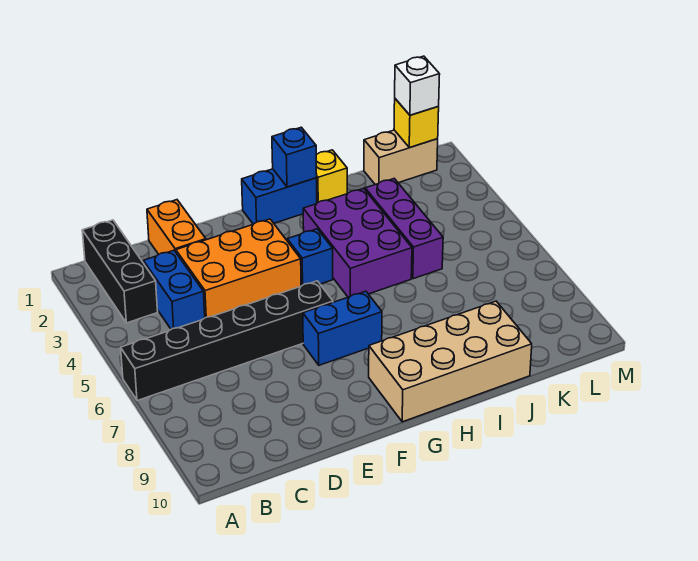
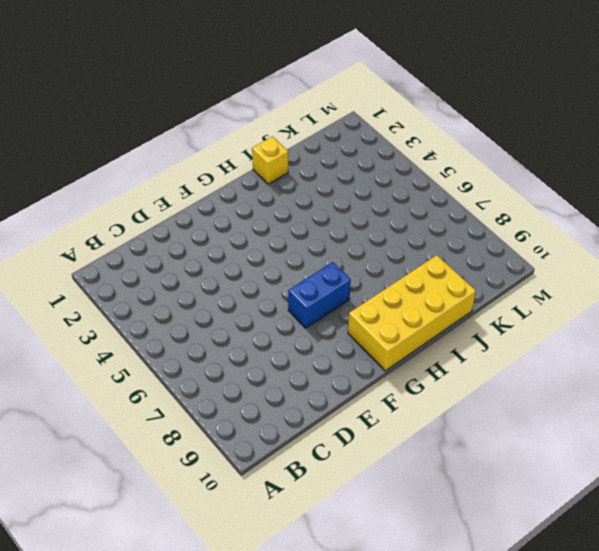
yellow brick G9:J10 level 1 -> tan brick G9:J10 level 1
none -> black brick A6:F6 level 1
none -> black brick B1:B3 level 1
none -> blue brick C3:C4 level 1

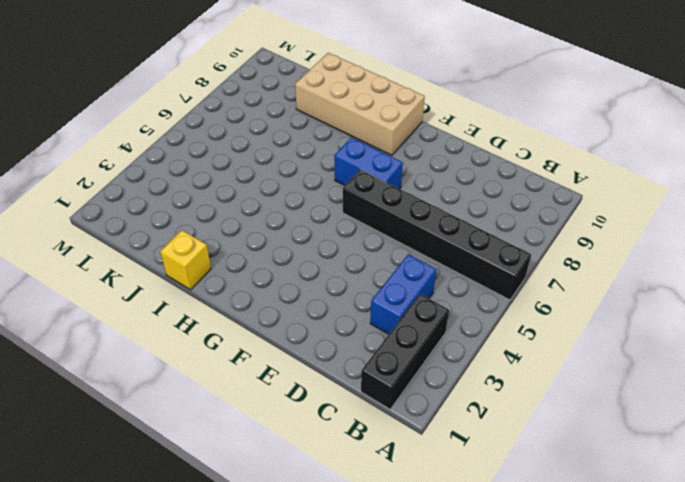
none -> orange brick D1:D2 level 1
none -> orange brick D3:F4 level 1
none -> blue brick G1:H1 level 1

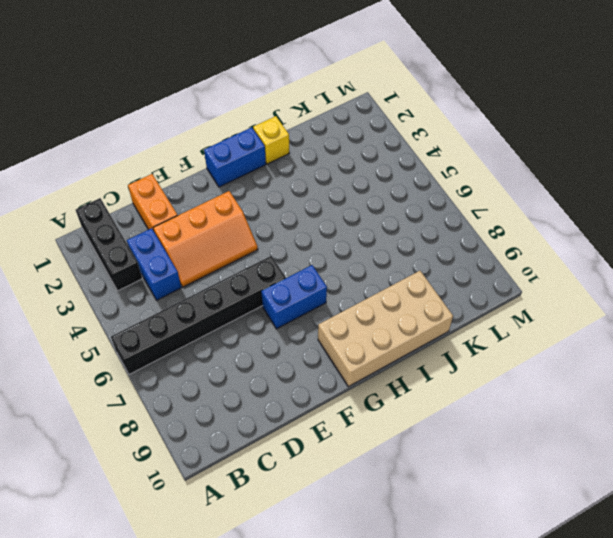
orange slope D3:F4 level 1 top 3 -> orange brick D3:F4 level 1
none -> blue brick G4 level 1
none -> purple brick H3:I5 level 1
none -> purple brick J3:J5 level 1

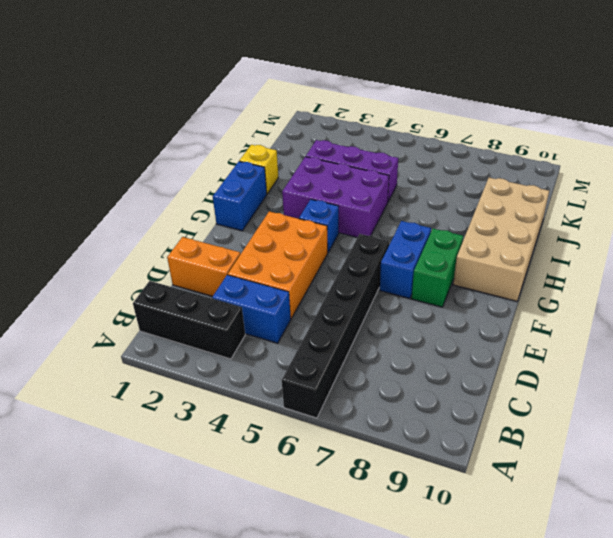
green brick F8:G8 level 1 -> none
none -> tan brick K1:L1 level 1
none -> blue brick H1 level 2
none -> yellow brick L1 level 2

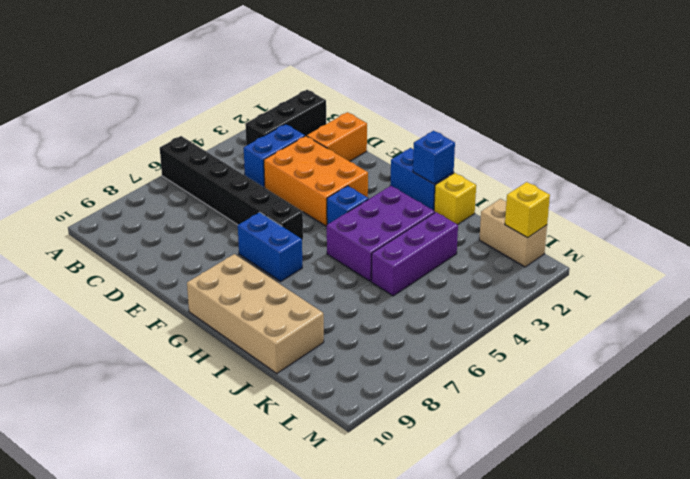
none -> white brick L1 level 3

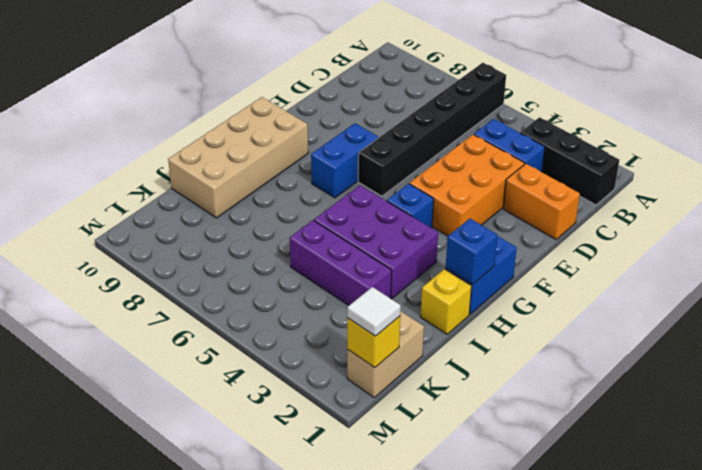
white tile L1 level 3 -> white brick L1 level 3

